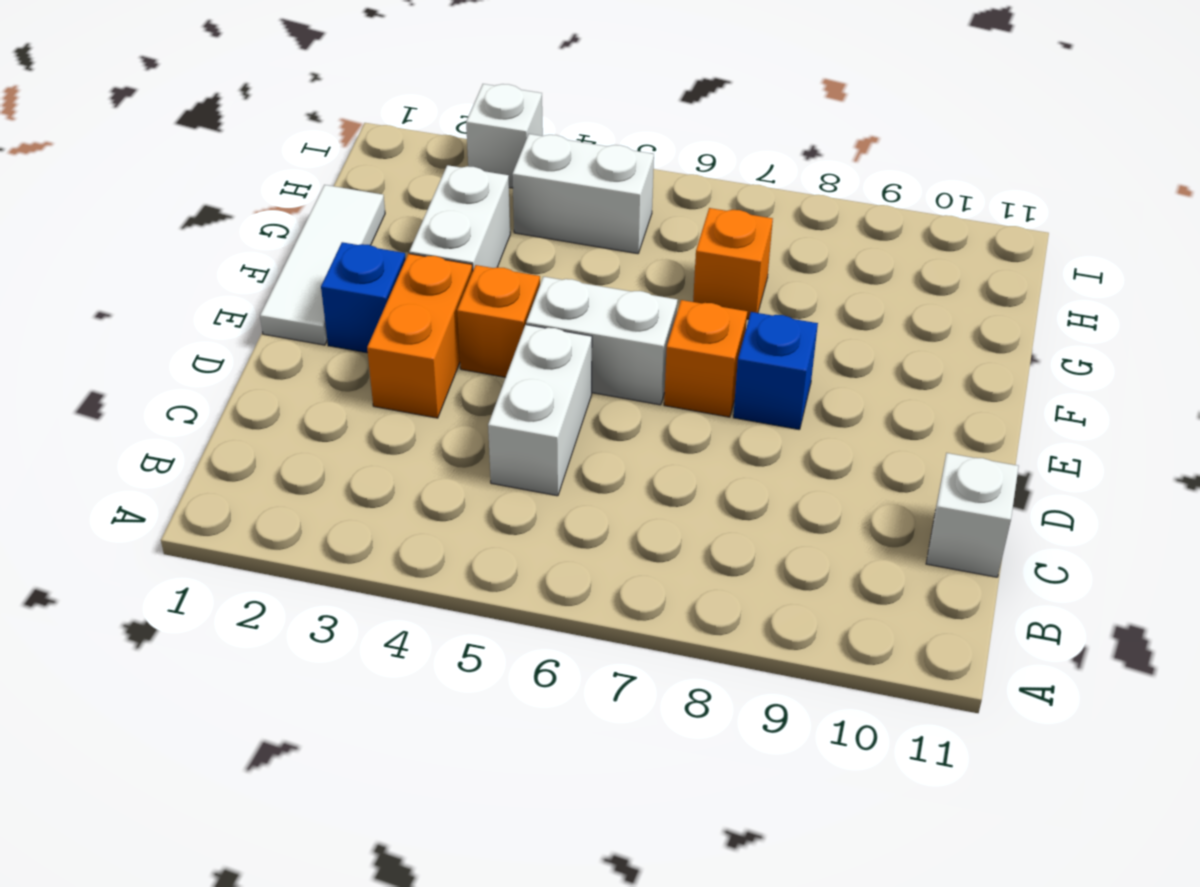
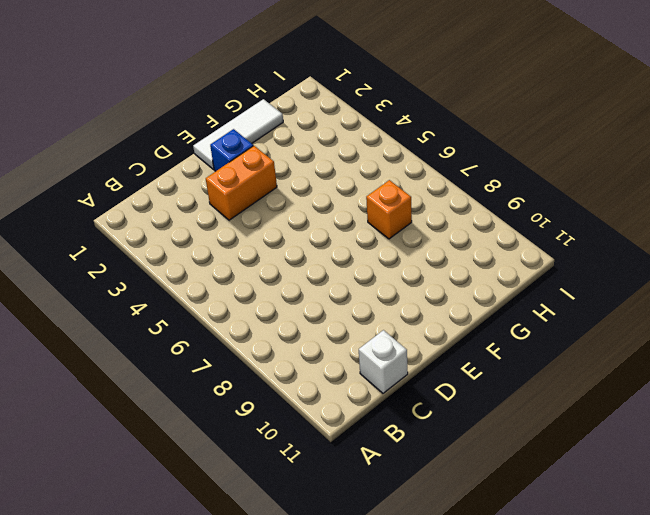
none -> white brick C5:D5 level 1
none -> orange brick E4 level 1
none -> white brick E5:E6 level 1

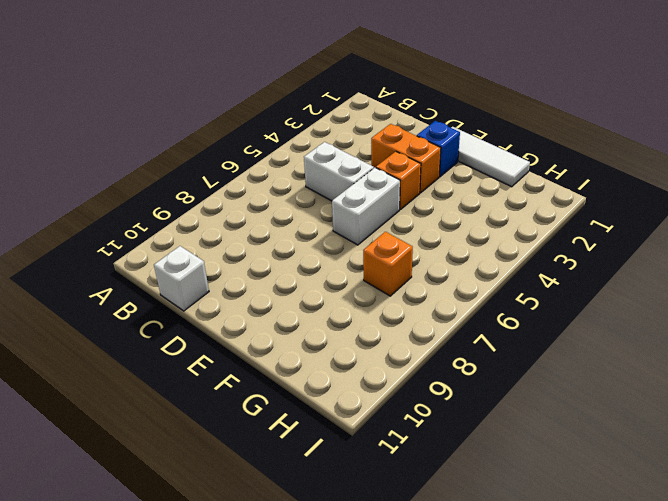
none -> orange brick E7 level 1
none -> blue brick E8 level 1
none -> white brick F3:G3 level 1

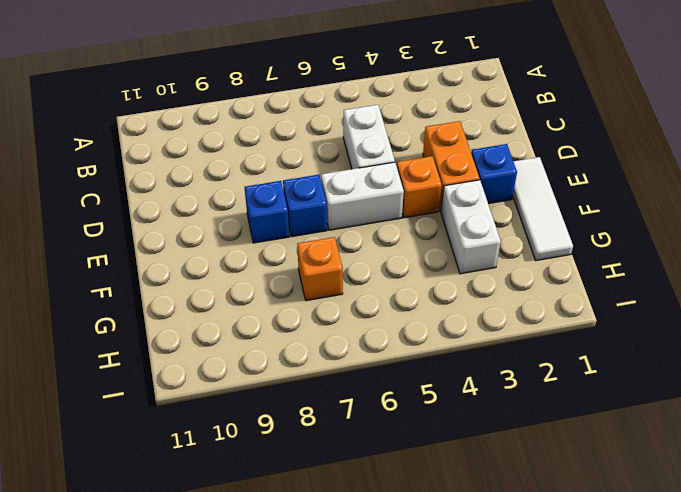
blue brick E7 level 1 -> orange brick E7 level 1
none -> white brick C11 level 1
none -> white brick H4:H5 level 1
none -> white brick I3 level 1

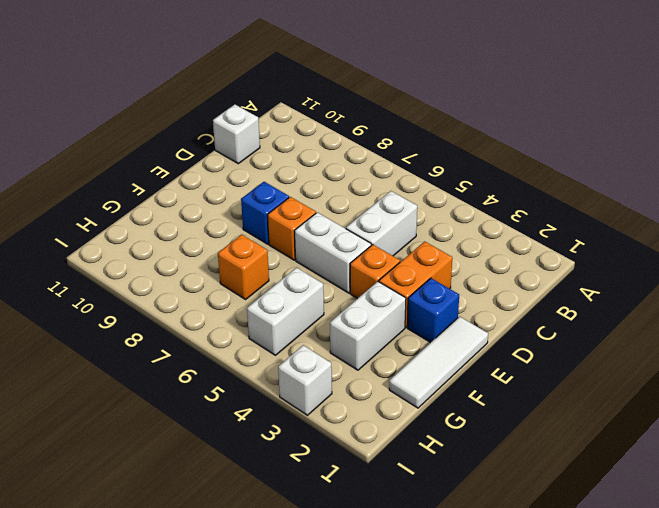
white brick G5:H5 level 1 -> white brick H4:H5 level 1

